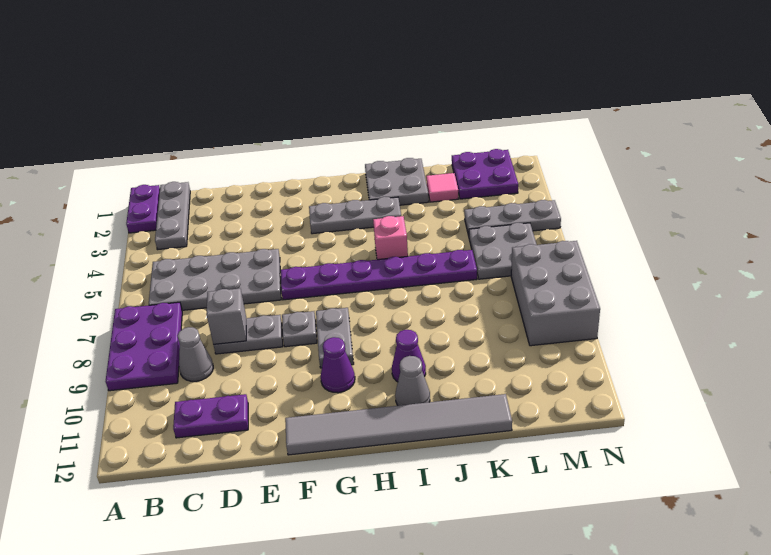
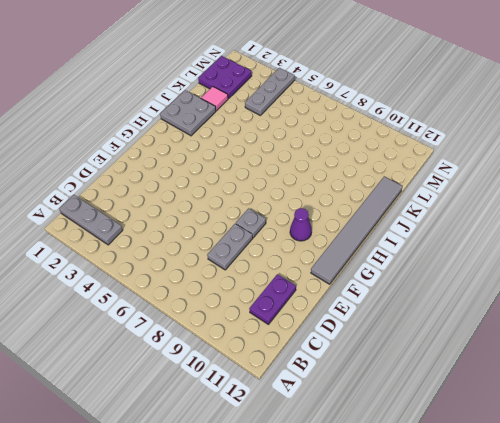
none -> purple plate A1:A2 level 1
none -> purple plate A7:B9 level 1
none -> grey plate B5:E6 level 1

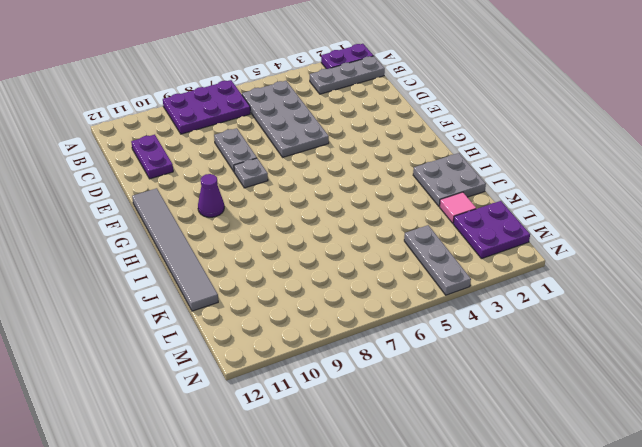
none -> grey cone C9 level 1
none -> purple plate F6:K6 level 1
none -> grey plate G3:I3 level 1

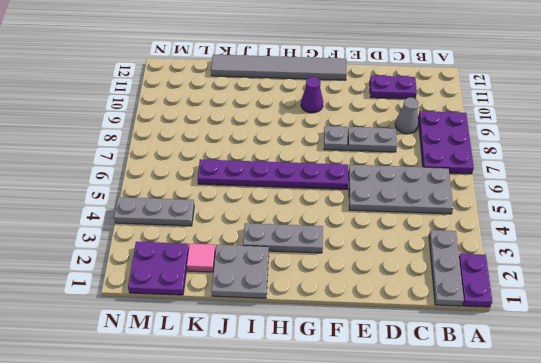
none -> grey plate G8:G9 level 1
none -> pink brick I5 level 1
none -> purple cone I10 level 1

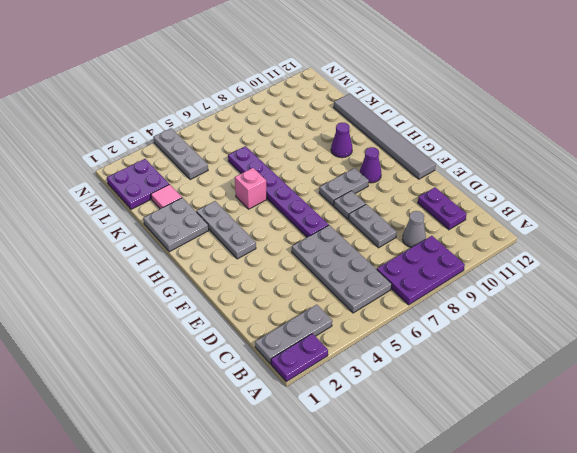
none -> grey cone I11 level 1
none -> grey plate L5:M6 level 1
none -> grey brick M7:N9 level 1

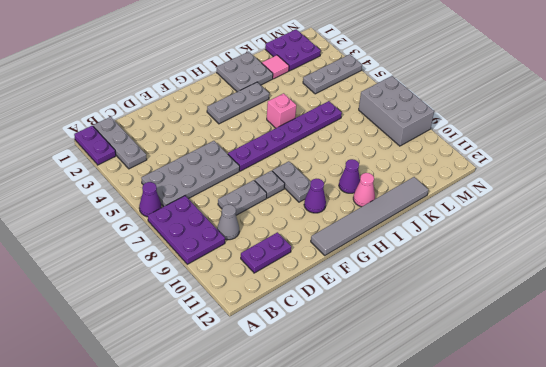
purple cone A6 level 1 -> none
pink cone I11 level 1 -> grey cone I11 level 1
none -> grey plate L5:M6 level 1
none -> grey brick D8 level 2

